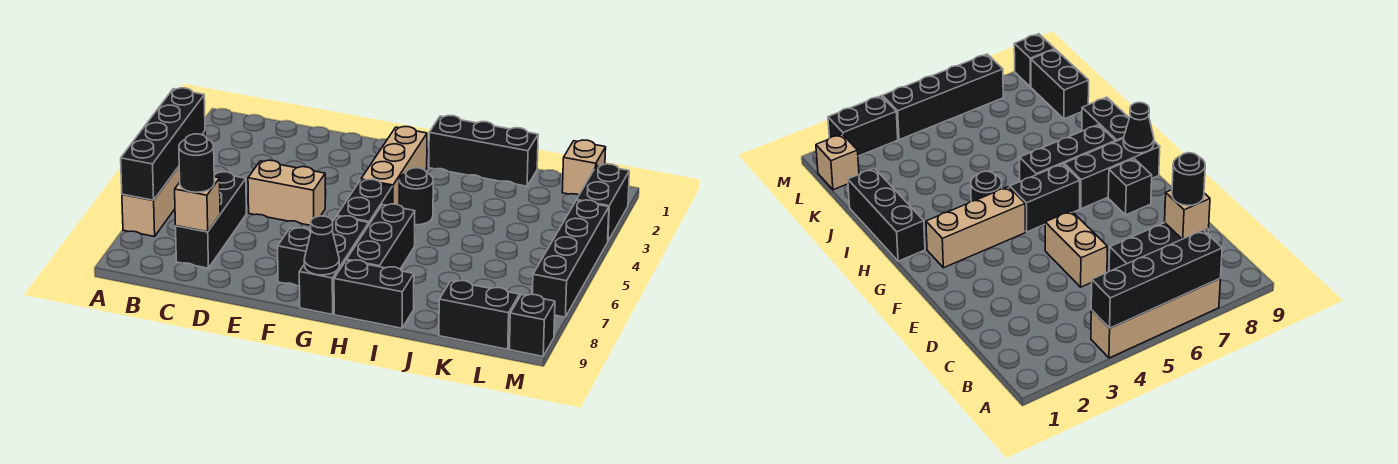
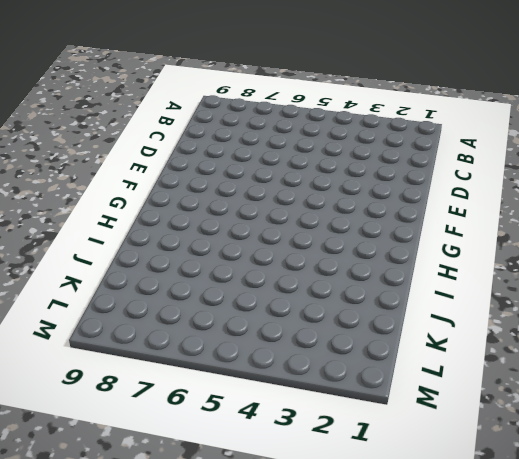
none -> tan brick A4:A7 level 1
none -> black brick C6:C8 level 1
none -> tan brick D5:E5 level 1

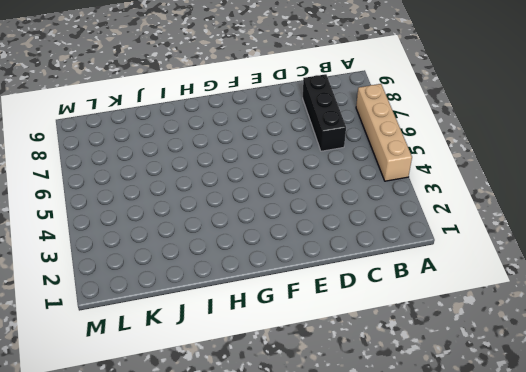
none -> tan brick D5:E5 level 1
none -> black brick F8 level 1
none -> tan brick G2:G4 level 1

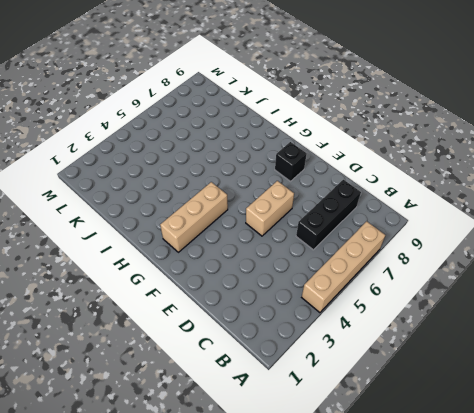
tan brick E5:E6 level 1 -> tan brick D5:E5 level 1
none -> black brick G5:G6 level 1
none -> black brick G7:G9 level 1
none -> black brick H1:J1 level 1

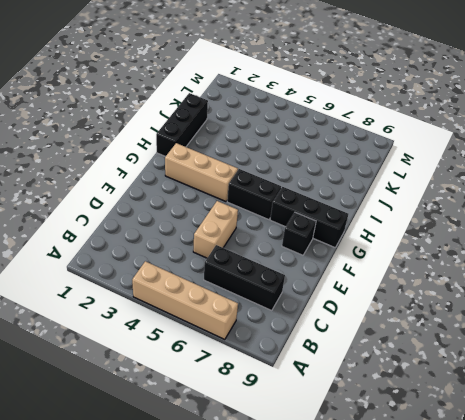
none -> black round brick H4 level 1
none -> black brick H6:H8 level 1
none -> black brick H9:I9 level 1

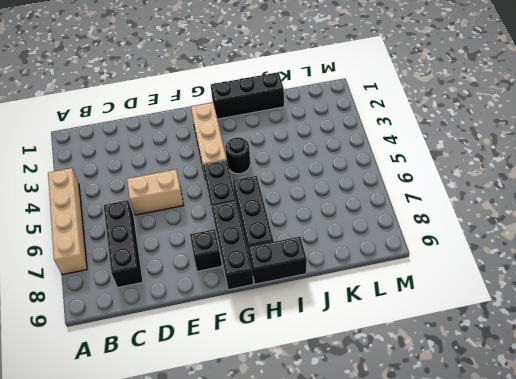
none -> black brick K9:L9 level 1
none -> tan brick L1 level 1
none -> black brick M2:M3 level 1

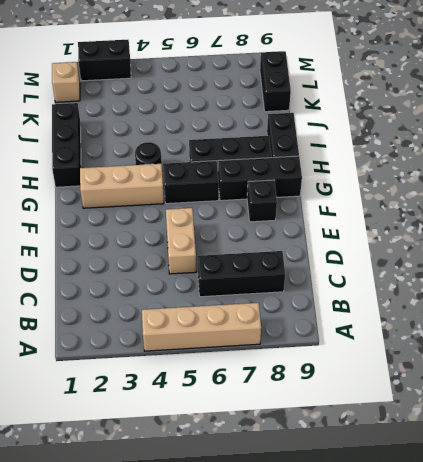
none -> black brick M4:M7 level 1
none -> black brick M9 level 1
none -> black brick A4:A7 level 2

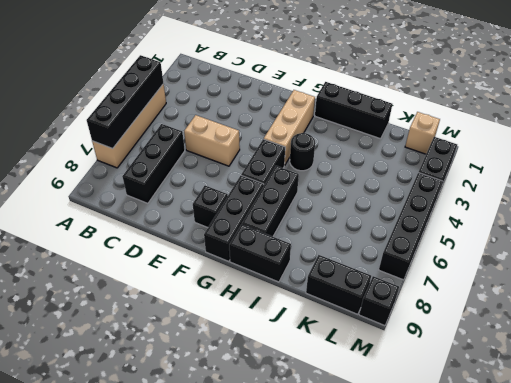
none -> tan brick C8 level 2
none -> black cone G9 level 2
none -> black round brick C8 level 3

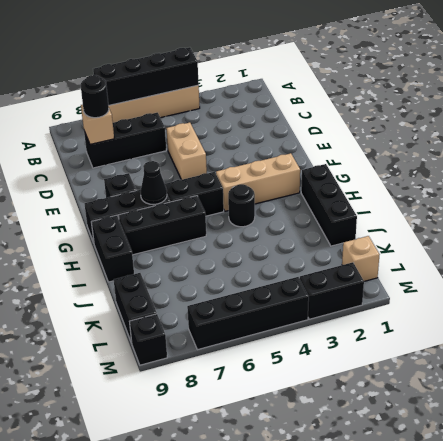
black cone G7 level 2 -> black cone G9 level 2

